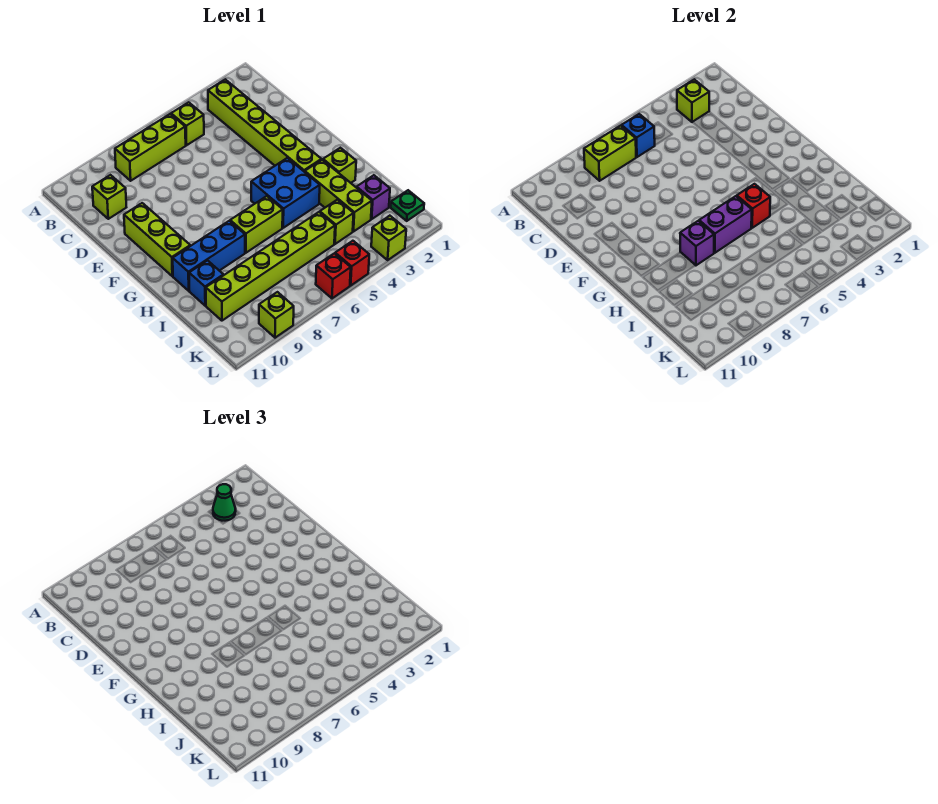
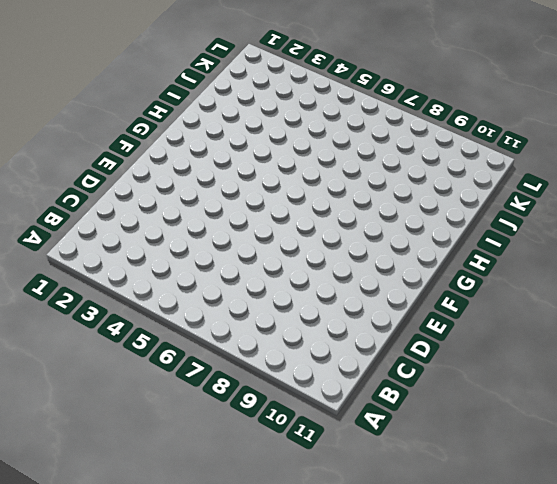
none -> lime brick B3:G3 level 1
none -> lime brick B5 level 1
none -> lime brick B6:B8 level 1

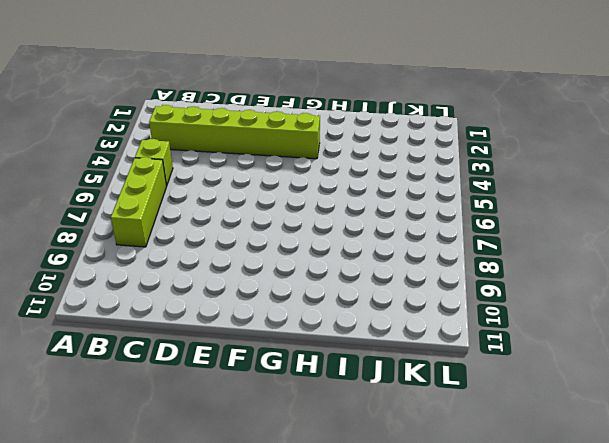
none -> lime brick C10 level 1
none -> lime brick E10:G10 level 1
none -> blue brick G4:H5 level 1

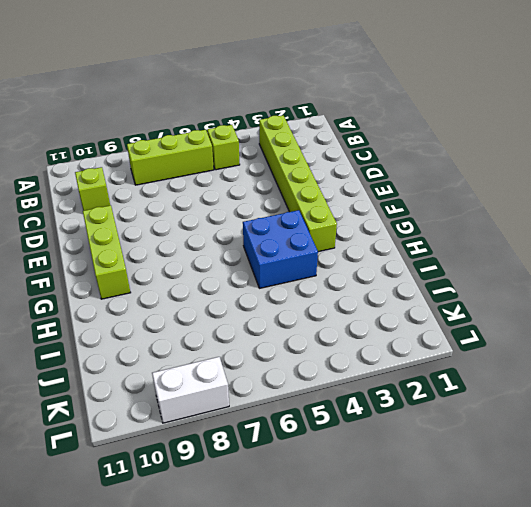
white brick L8:L9 level 1 -> lime brick L9 level 1
none -> lime brick H2 level 1
none -> lime brick H3:J3 level 1
none -> lime brick H6:H7 level 1

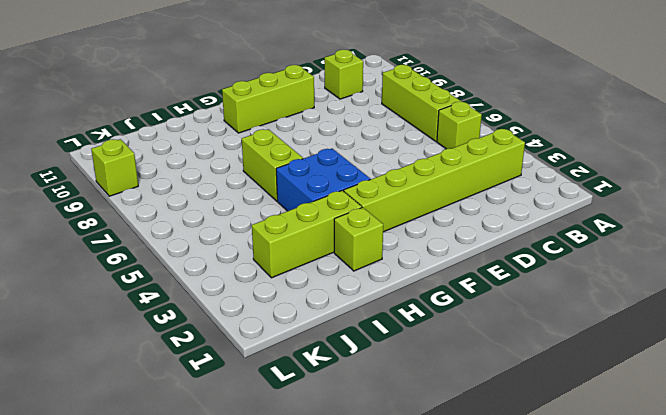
none -> blue brick H8:H10 level 1
none -> blue brick I10 level 1
none -> purple brick J2 level 1

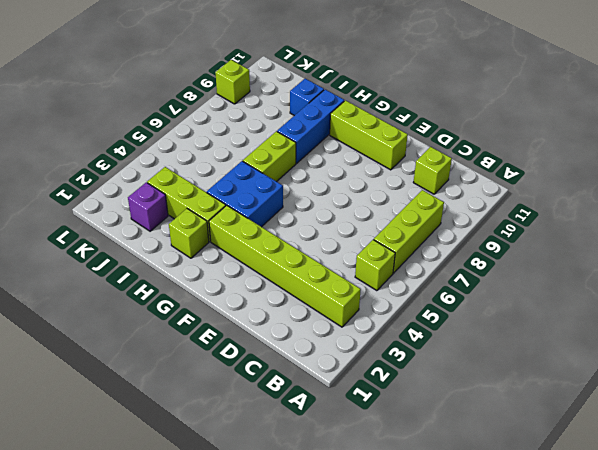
none -> lime brick J4 level 1
none -> lime brick J5:J10 level 1
none -> green plate K1 level 1

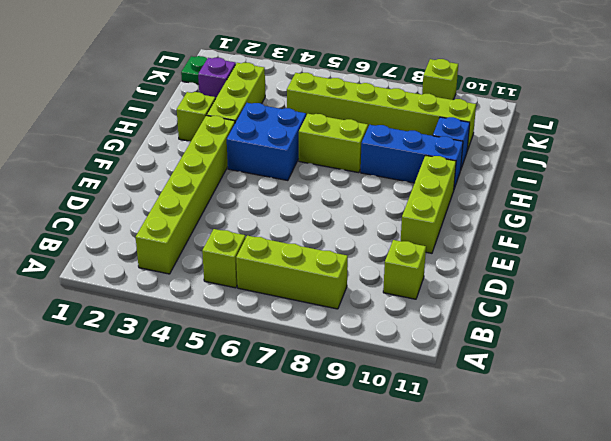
none -> lime brick J4 level 1
none -> lime brick L3 level 1
none -> red brick L5 level 1

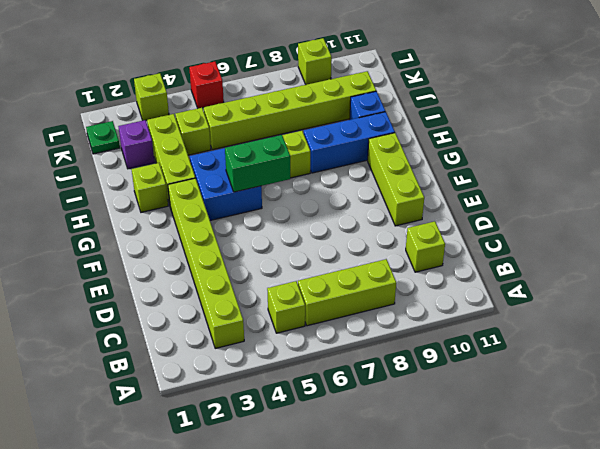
green brick G5:G6 level 2 -> none
none -> red brick L6 level 1
none -> lime brick B3 level 2
none -> blue brick B6 level 2

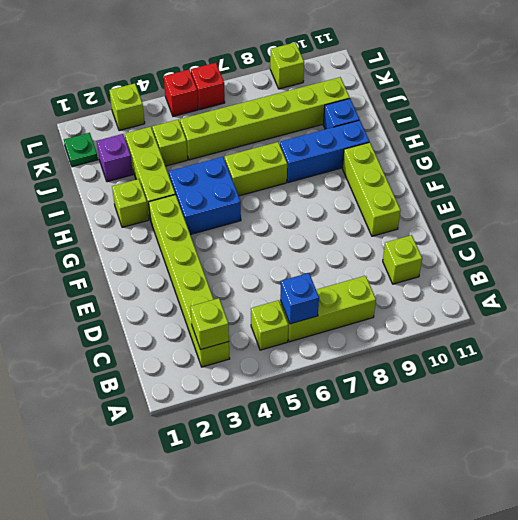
none -> lime brick B7:B8 level 2
none -> red brick H5 level 2
none -> purple brick H6:H7 level 2

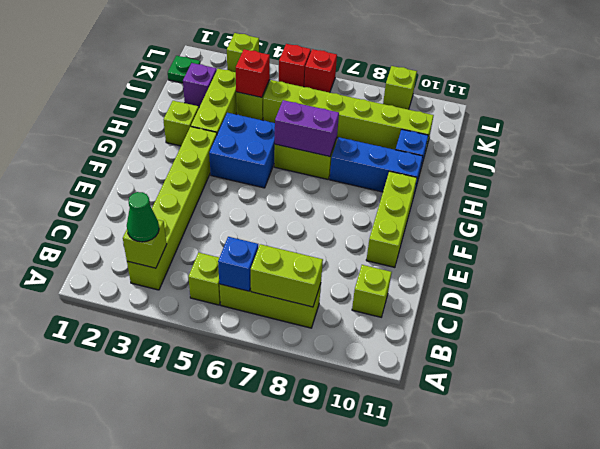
red brick J4 level 2 -> red brick H5 level 2
none -> purple brick H8 level 2

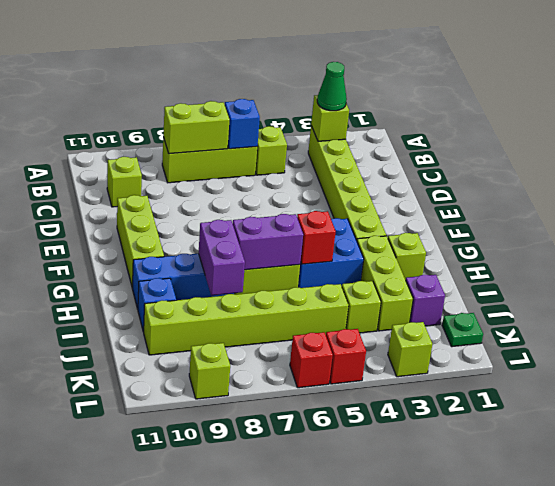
purple brick H8:I8 level 2 -> purple brick H8 level 2

